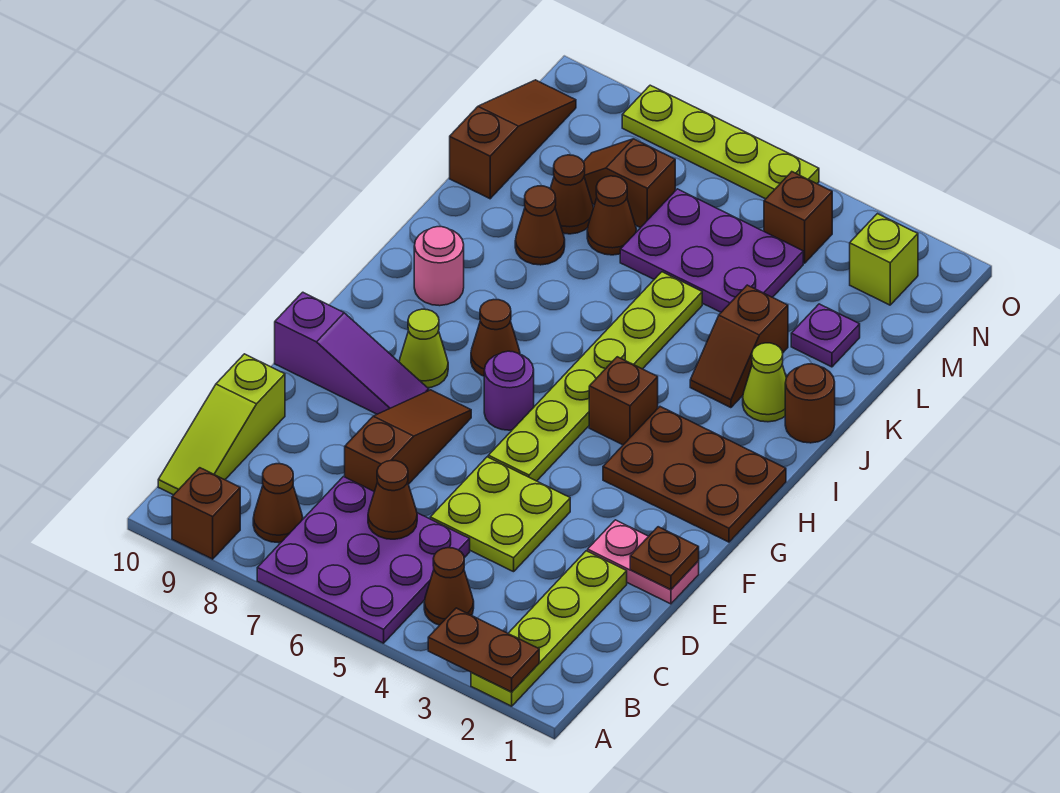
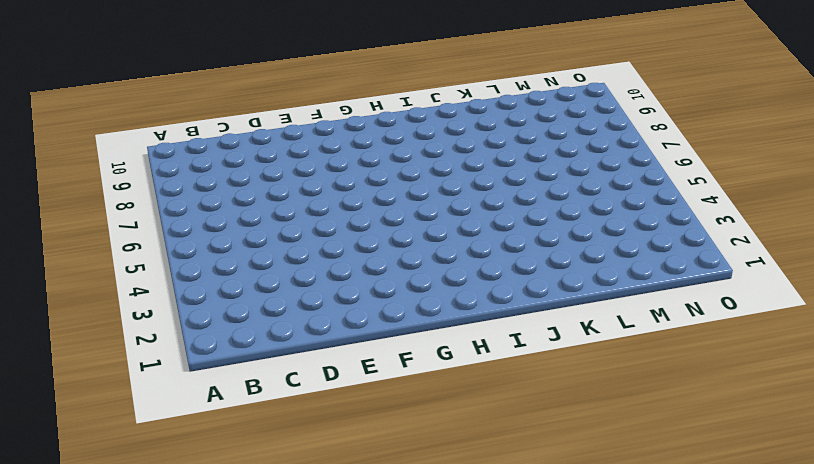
none -> lime plate A2:D2 level 1
none -> purple plate A5:C7 level 1
none -> brown brick A9 level 1
none -> brown cone B4 level 1

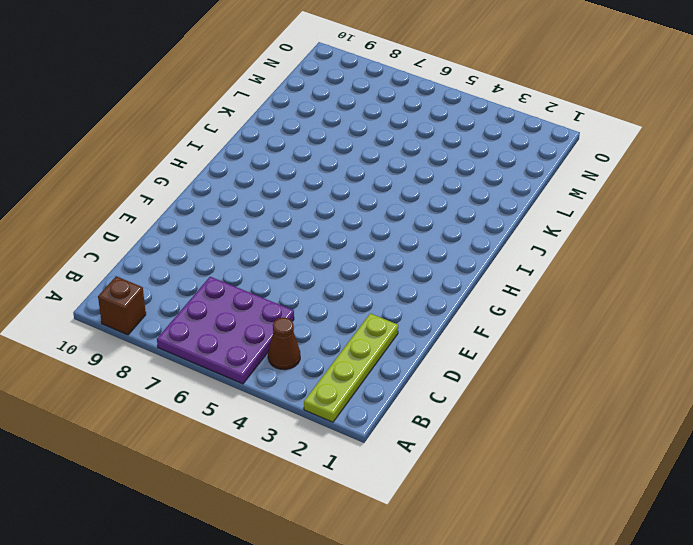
none -> brown cone B8 level 1
none -> lime slope B10:D10 level 1 top D
none -> lime plate D4:E5 level 1
none -> brown slope D7:F7 level 1 top D

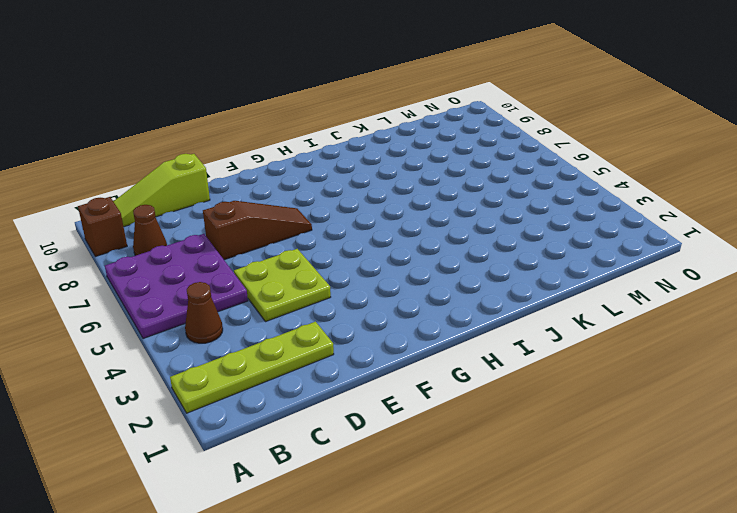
none -> pink plate E1:E2 level 1
none -> lime plate F5:K5 level 1
none -> purple slope F8:F10 level 1 top 10
none -> brown plate G1:H3 level 1

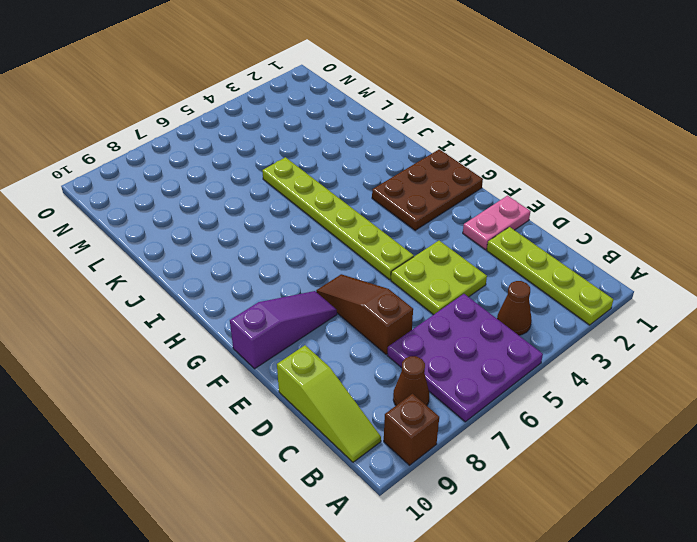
none -> purple round brick G6 level 1
none -> lime cone G8 level 1
none -> brown brick H4 level 1
none -> brown cone H7 level 1

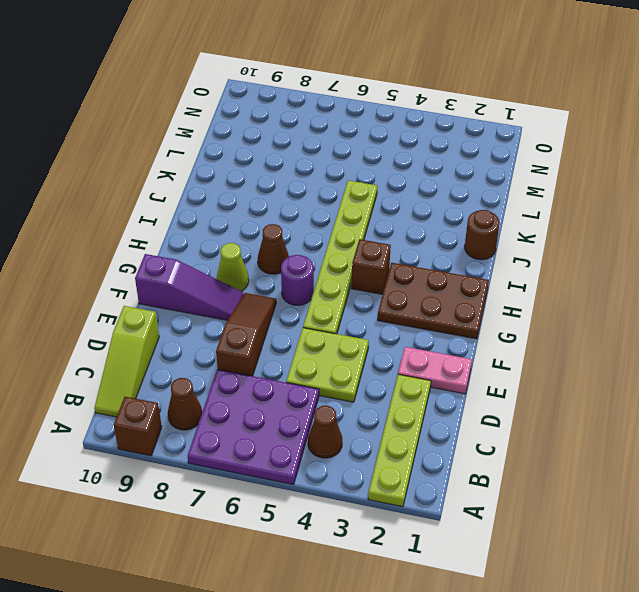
none -> pink round brick I9 level 1
none -> lime cone J2 level 1
none -> brown slope J3:K3 level 1 top K
none -> brown cone K8 level 1

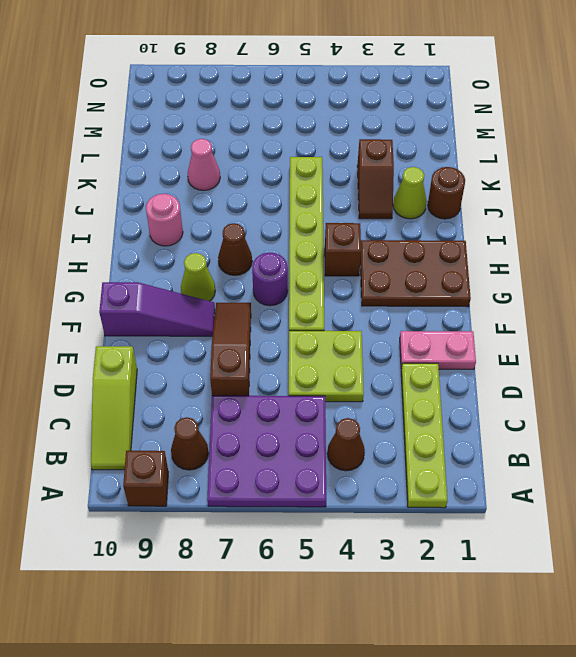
pink cone K8 level 1 -> brown cone K8 level 1
none -> purple plate L2 level 1
none -> purple plate L4:M6 level 1
none -> brown cone L7 level 1
none -> brown cone L8 level 1

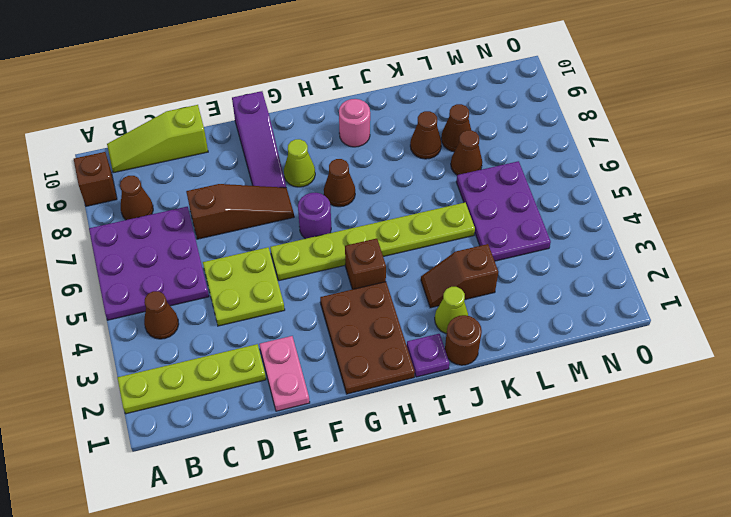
purple plate I1 level 1 -> purple plate L2 level 1
none -> brown slope L10:N10 level 1 top L
none -> brown slope M7:M8 level 1 top 7
none -> lime brick N2 level 1
none -> brown brick N4 level 1

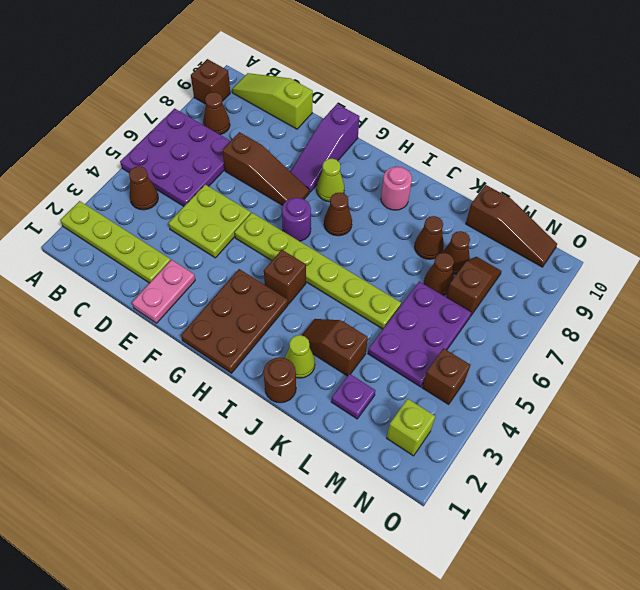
none -> lime plate O5:O8 level 1
none -> brown plate A2:A3 level 2
none -> brown cone C6 level 2
none -> brown plate E1 level 2

